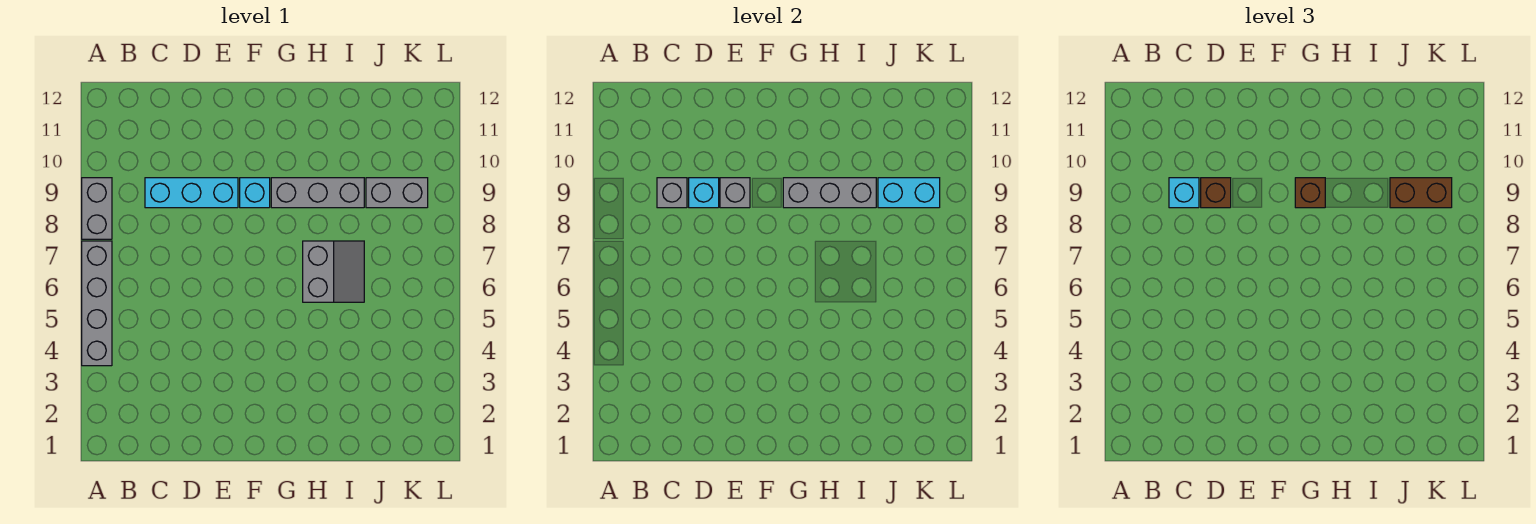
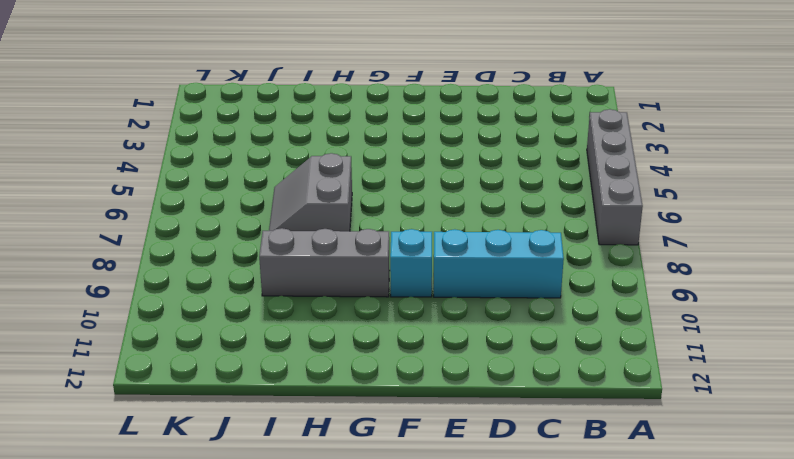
none -> grey brick A8:A9 level 1
none -> grey brick J9:K9 level 1
none -> grey brick C9 level 2

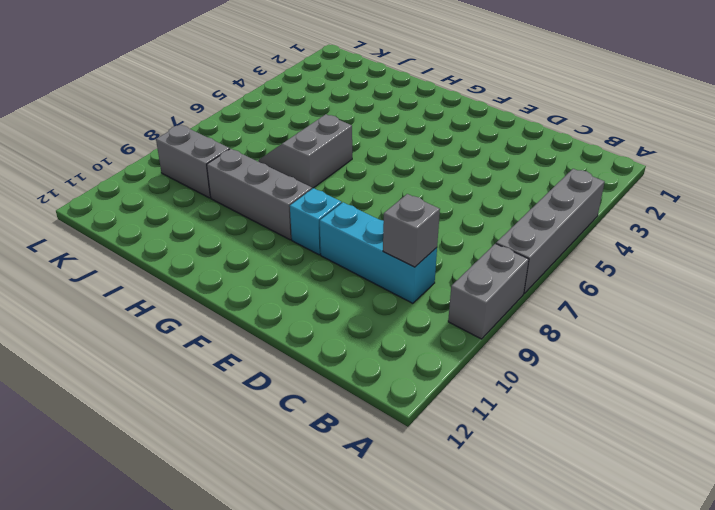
none -> cyan brick D9 level 2
none -> grey brick E9 level 2
none -> grey brick G9:I9 level 2

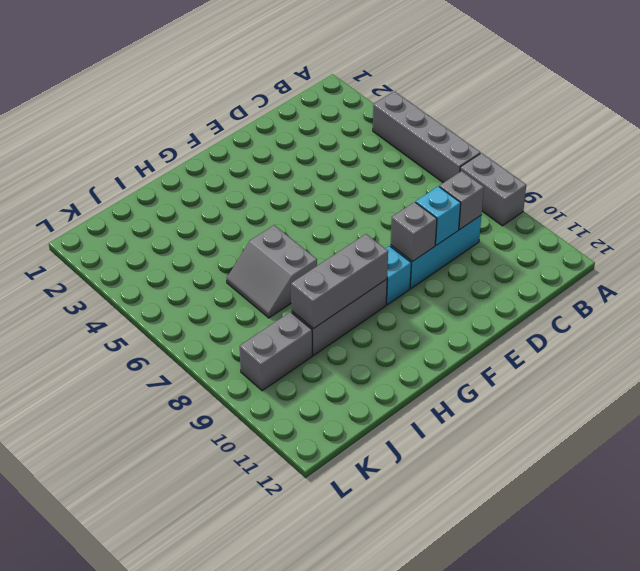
none -> cyan brick J9:K9 level 2
none -> cyan brick C9 level 3
none -> brown brick D9 level 3

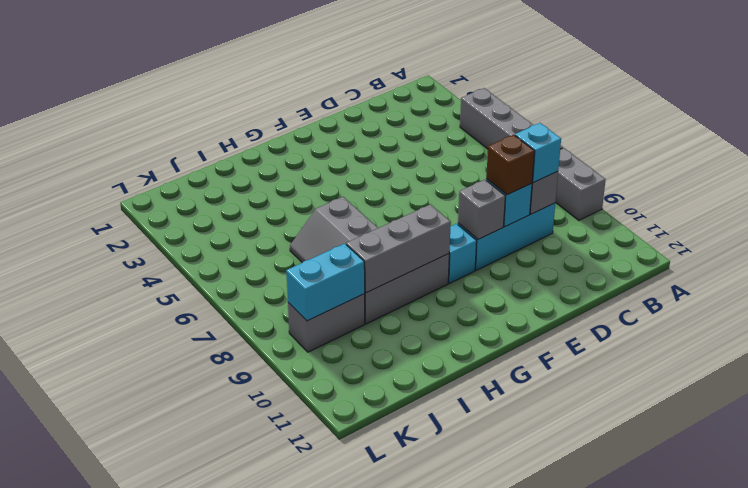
none -> brown brick G9 level 3
none -> brown brick J9:K9 level 3

